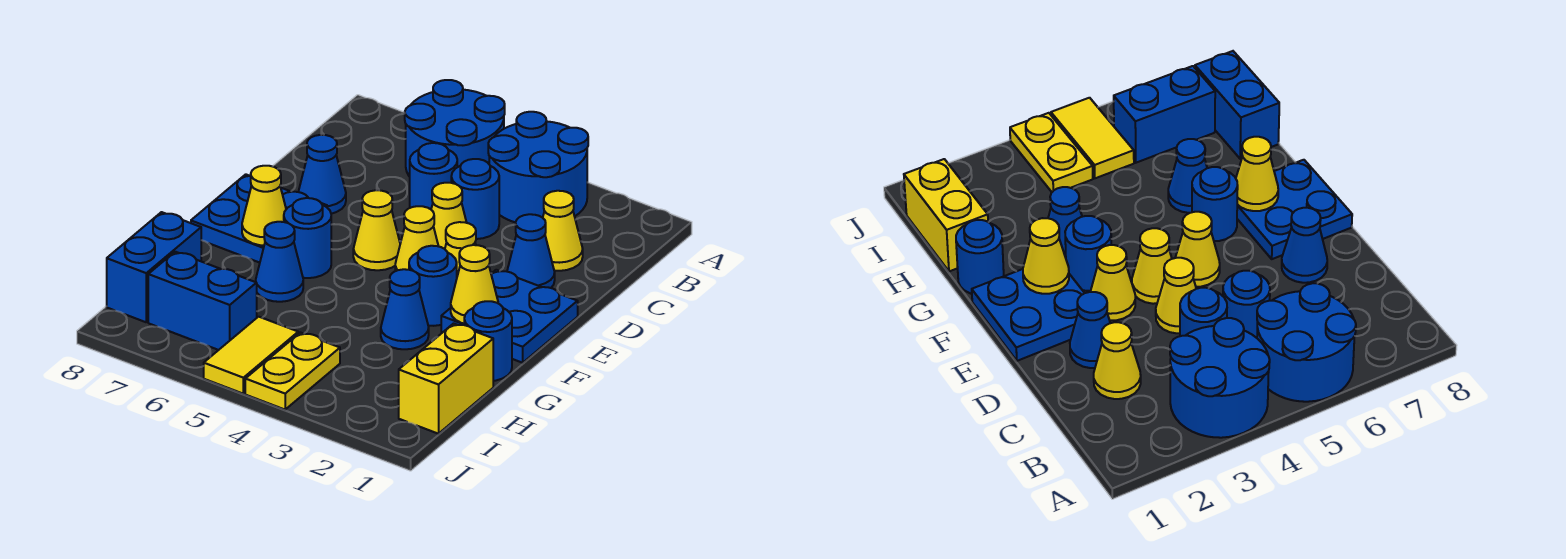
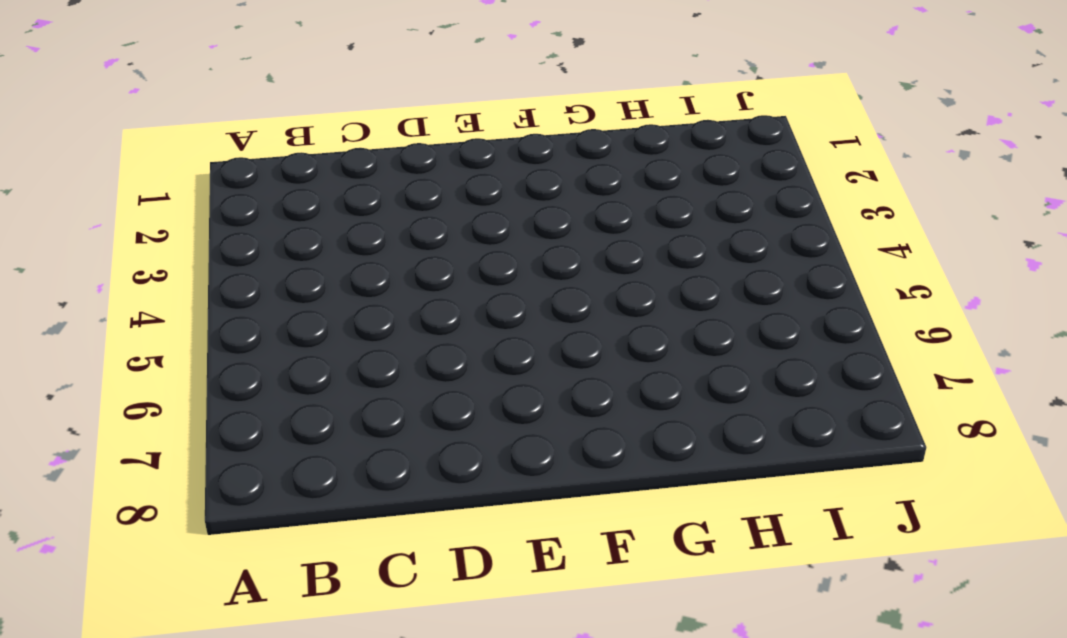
none -> blue round brick A3:B4 level 1
none -> blue round brick A5:B6 level 1
none -> yellow cone C2 level 1

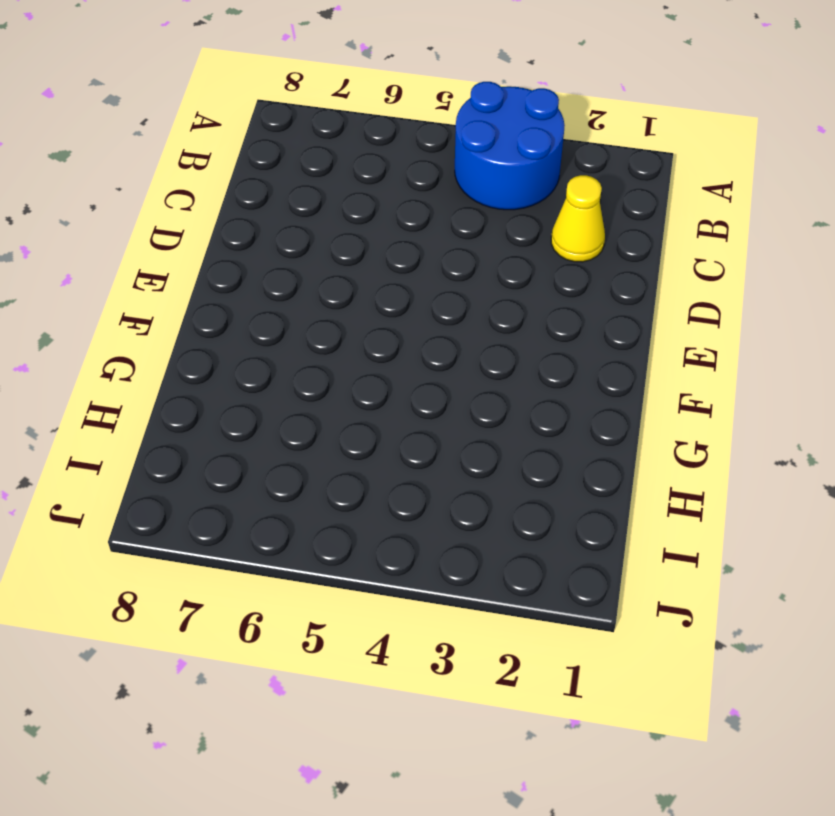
none -> blue round brick A5:B6 level 1
none -> blue round brick C4 level 1
none -> blue round brick C5 level 1

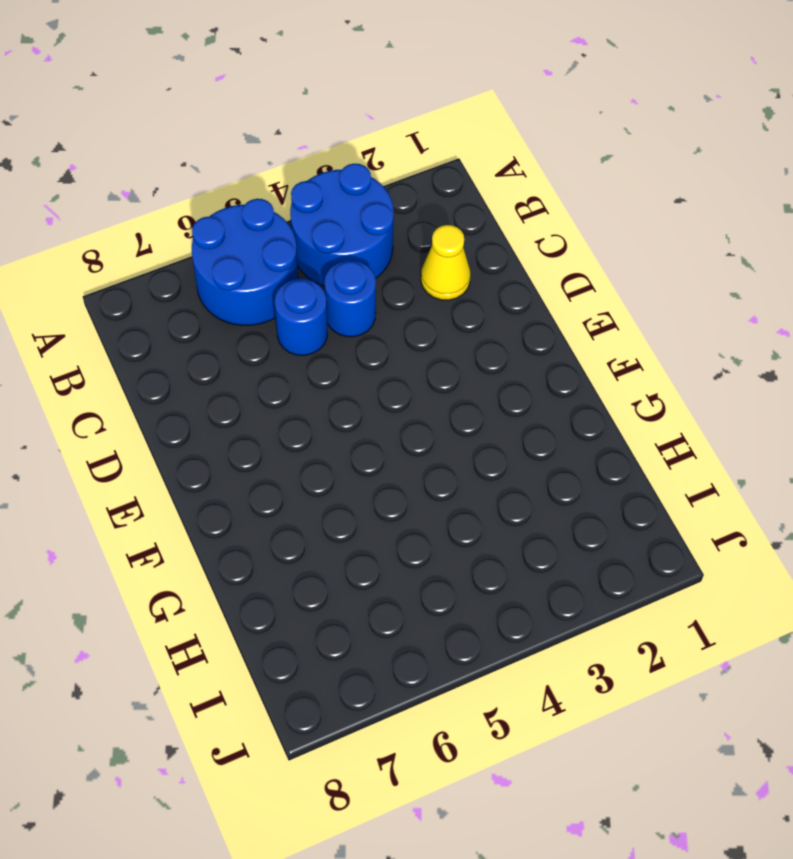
none -> blue cone D2 level 1
none -> yellow cone D4 level 1
none -> blue cone D7 level 1

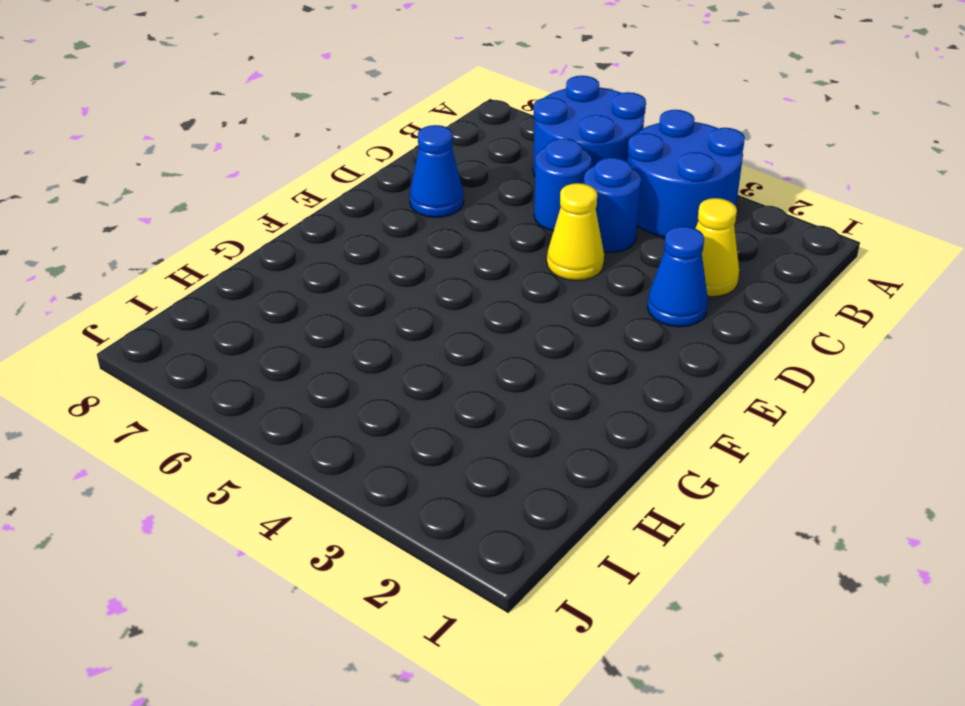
none -> blue plate E1:F2 level 1
none -> yellow cone E3 level 1
none -> yellow cone E4 level 1

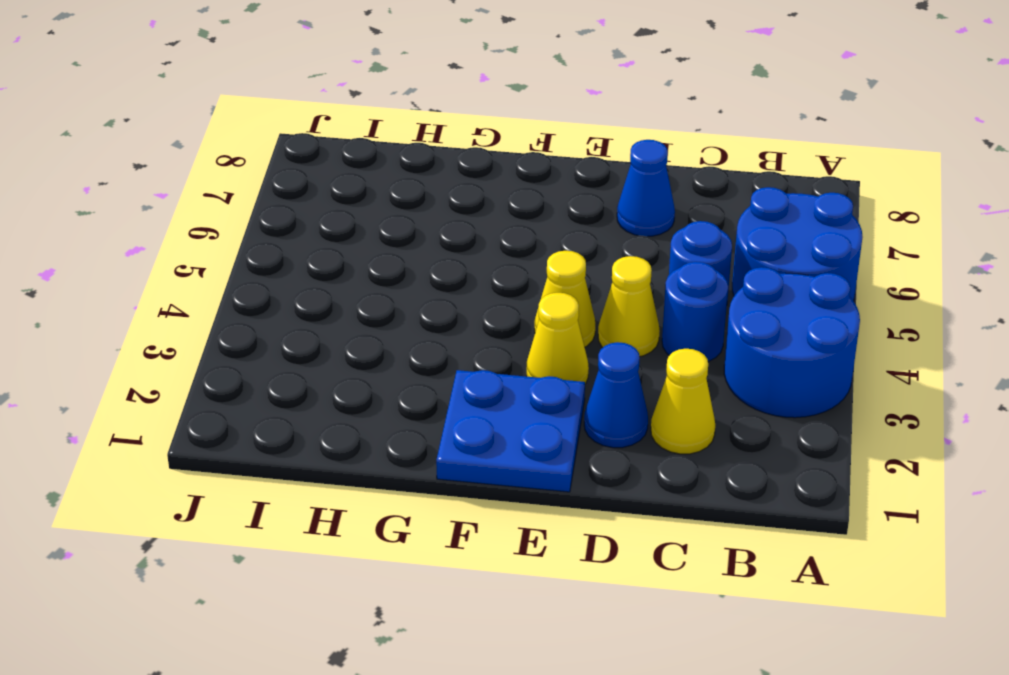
none -> yellow cone E5 level 1
none -> blue plate E7:F8 level 1
none -> blue round brick F3 level 1

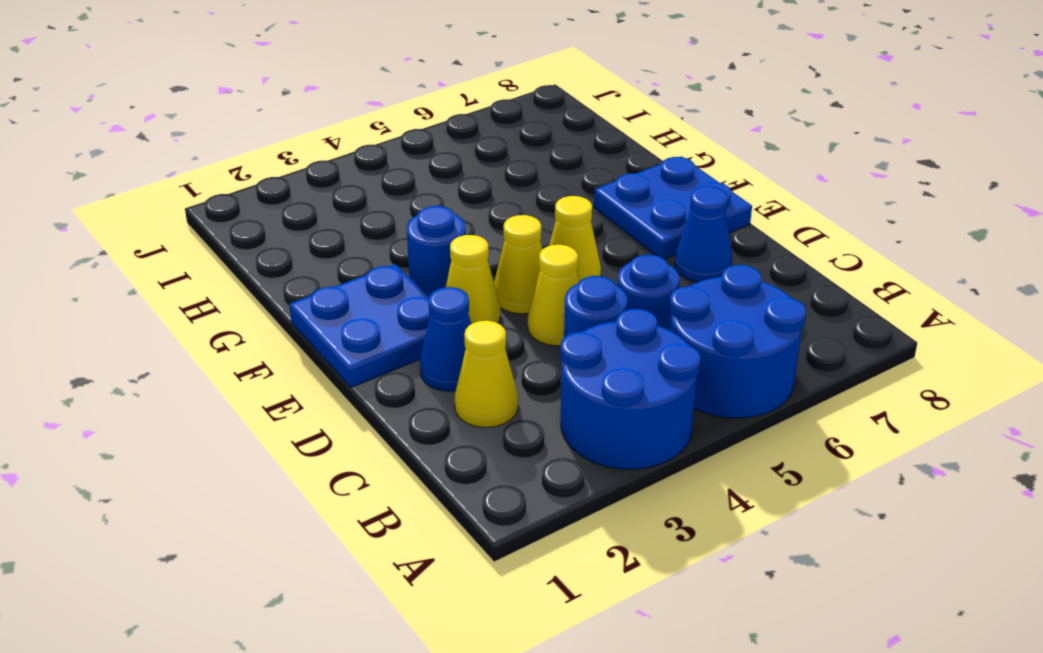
none -> blue round brick F6 level 1
none -> blue round brick G1 level 1
none -> blue cone G3 level 1

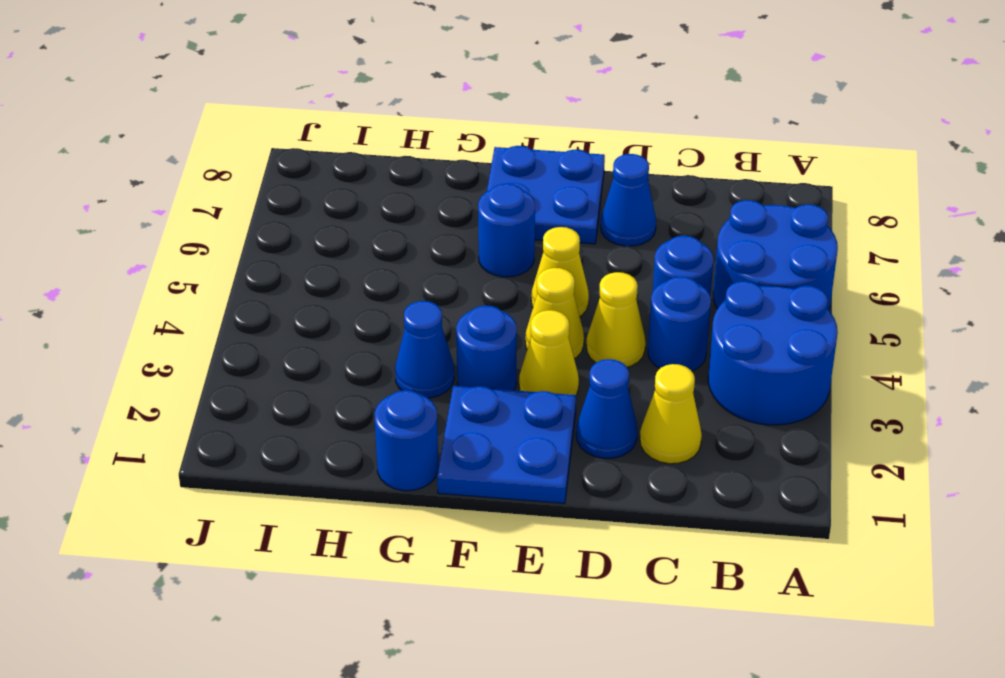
none -> blue cone G6 level 1
none -> yellow brick H1:I1 level 1
none -> blue brick H8:I8 level 1

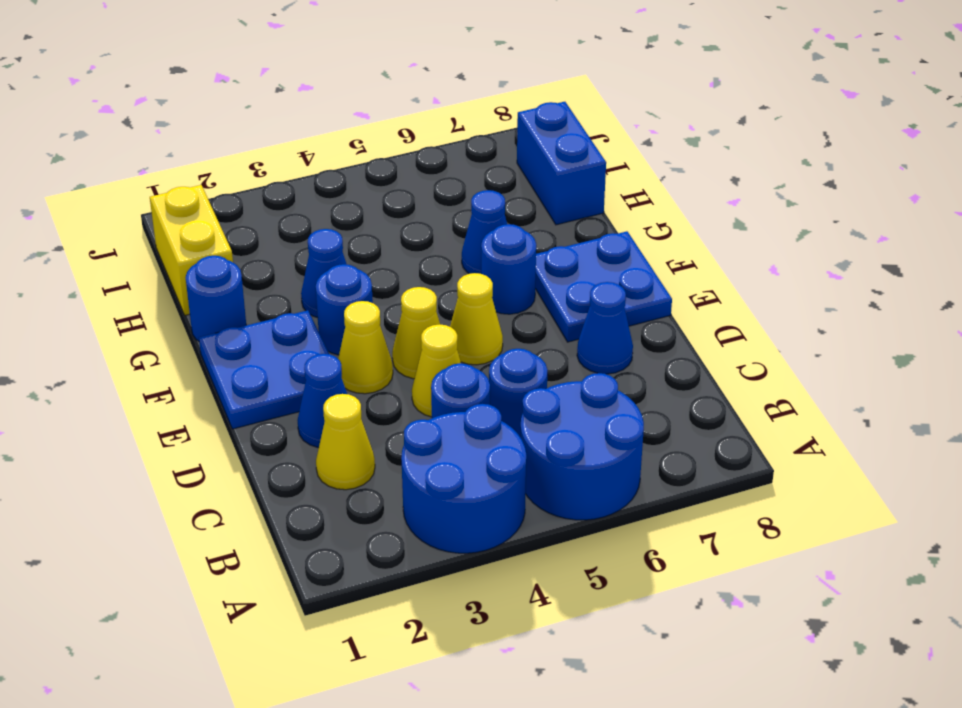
none -> yellow plate I4:J4 level 1
none -> yellow tile I5:J5 level 1
none -> blue brick I6:I7 level 1

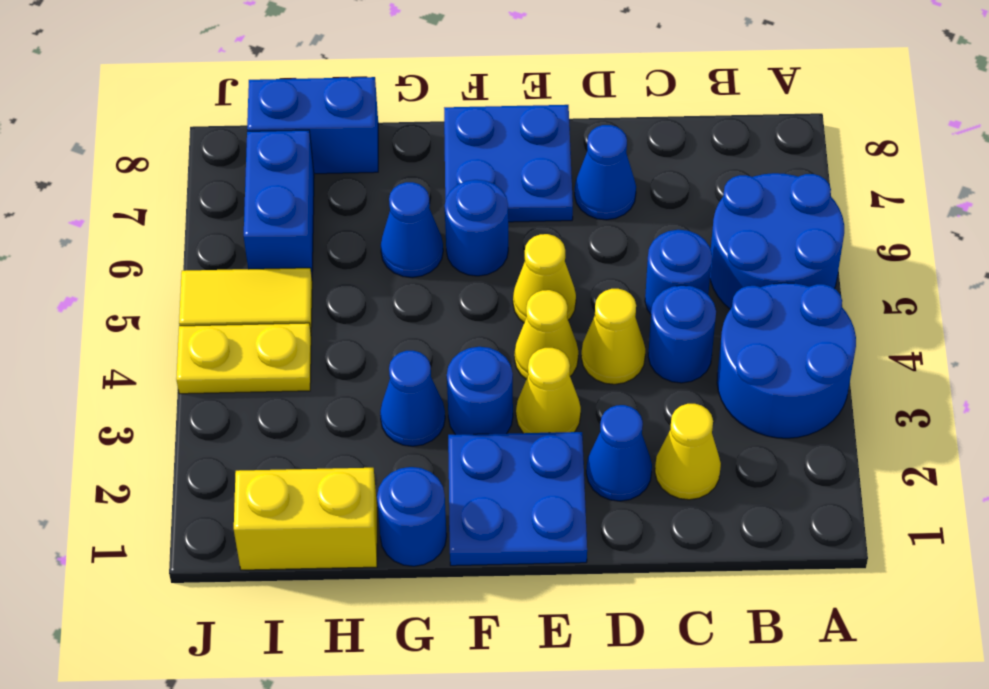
none -> yellow cone F2 level 2
none -> yellow cone F7 level 2

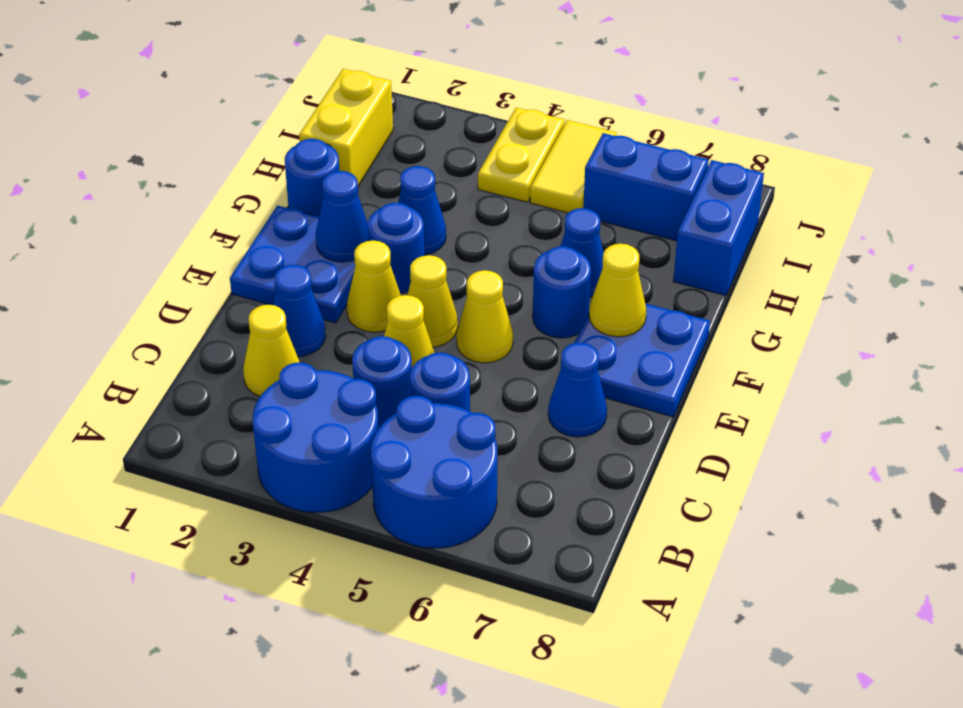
blue cone F2 level 2 -> yellow cone F2 level 2

